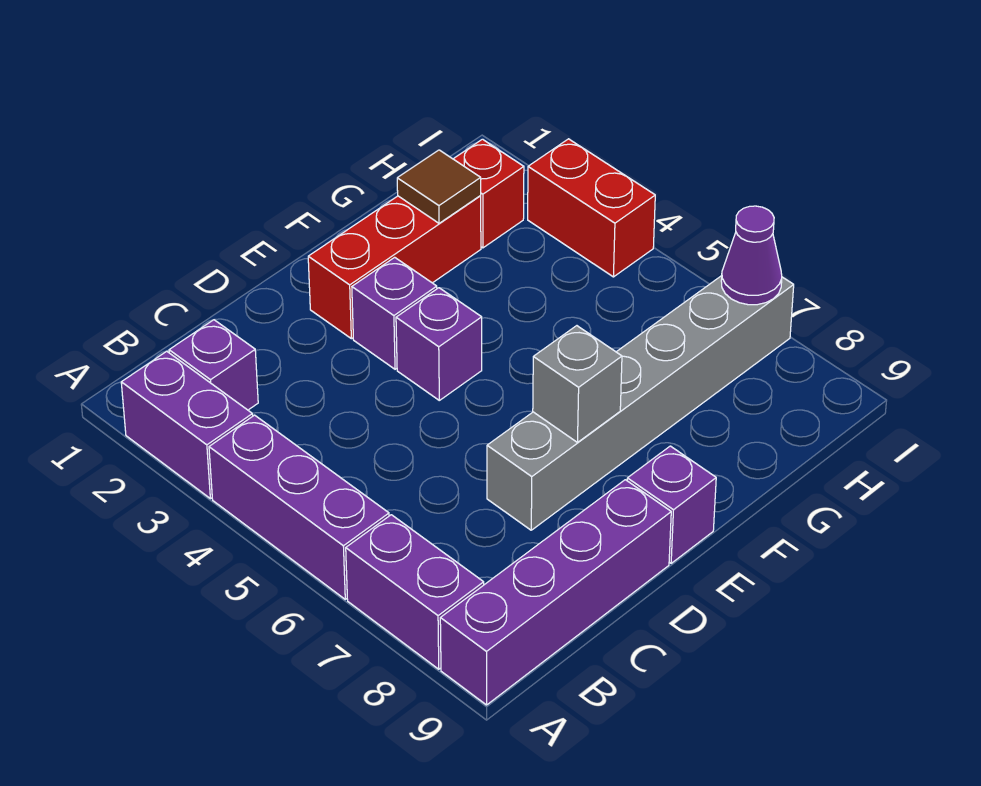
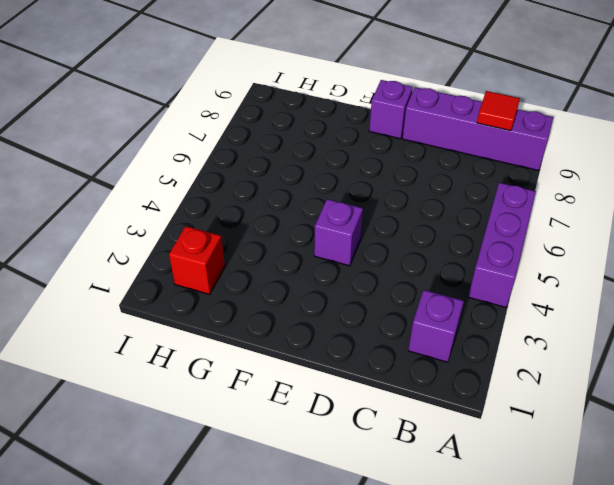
red tile B9 level 2 -> none
none -> purple brick A2:A3 level 1
none -> purple brick A7:A8 level 1
none -> grey brick D7:I7 level 1

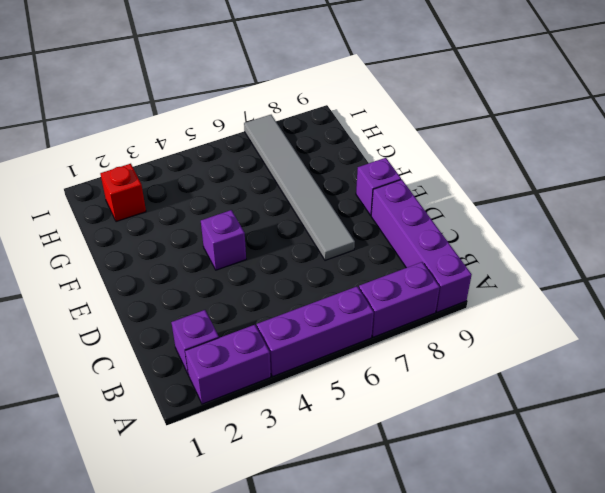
grey tile D7:I7 level 1 -> grey brick D7:I7 level 1
none -> red brick E2:G2 level 1
none -> purple brick E3 level 1
none -> red brick I3:I4 level 1

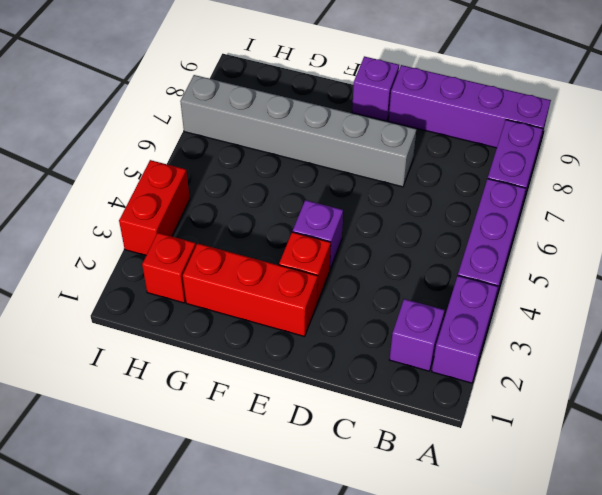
red brick E3 level 1 -> purple brick E3 level 1
none -> grey brick E7 level 2
none -> brown tile G2 level 2
none -> purple cone I7 level 2

